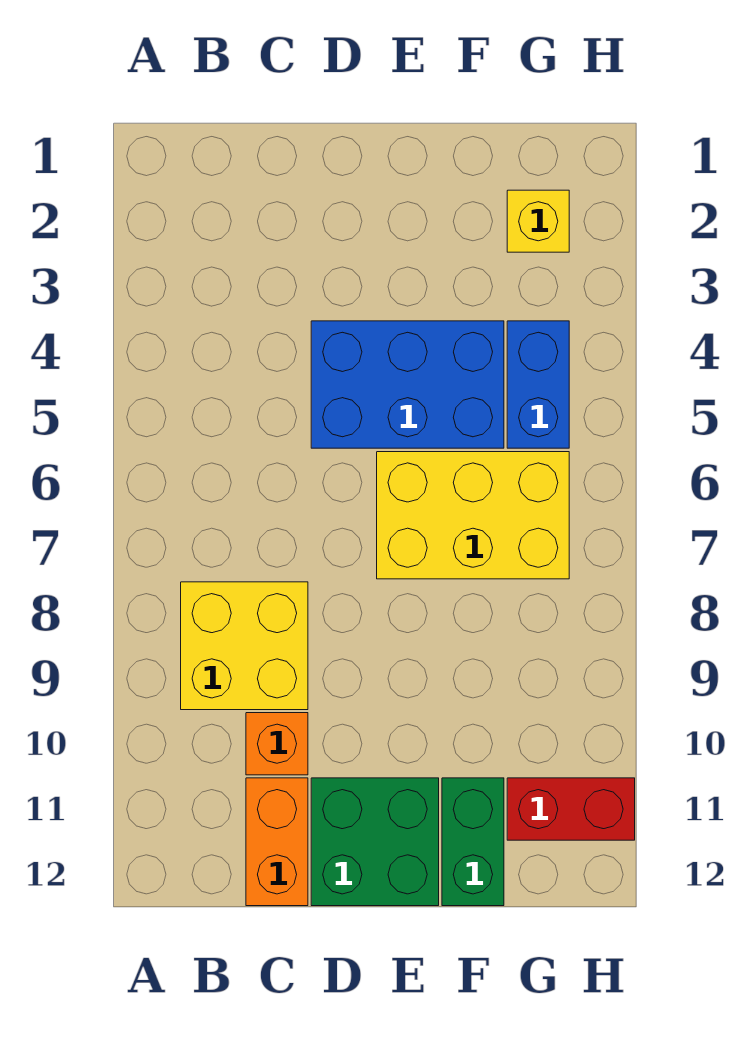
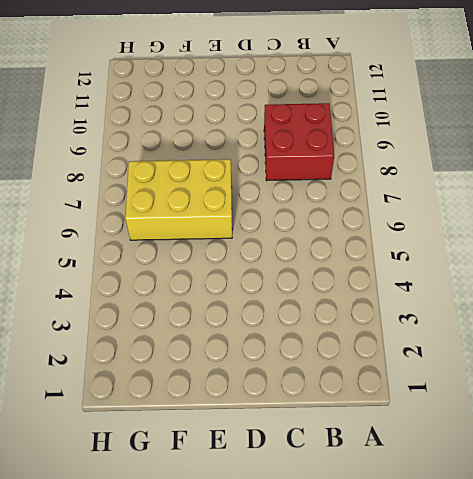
red brick B8:C9 level 1 -> yellow brick B8:C9 level 1
none -> orange brick C10 level 1
none -> orange brick C11:C12 level 1

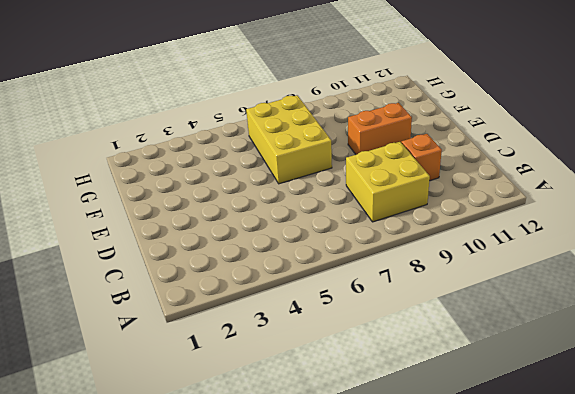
orange brick E9:E10 level 1 -> orange brick C11:C12 level 1
none -> blue brick D4:F5 level 1
none -> green brick D11:E12 level 1

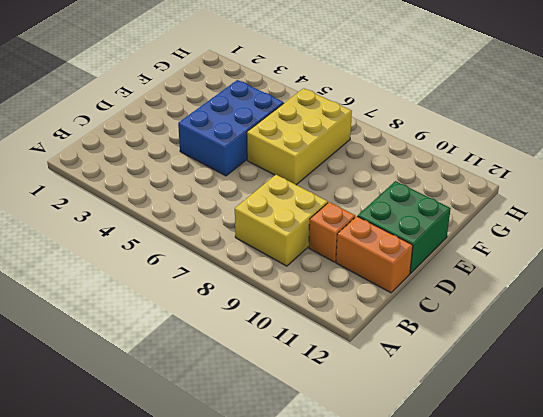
none -> green brick F11:F12 level 1
none -> yellow brick G2 level 1

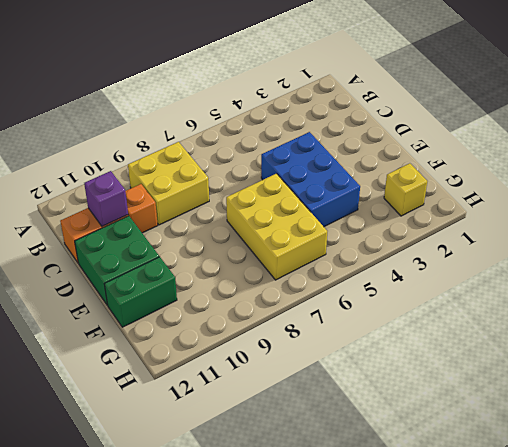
purple brick C11 level 2 -> none
none -> blue brick G4:G5 level 1
none -> red brick G11:H11 level 1

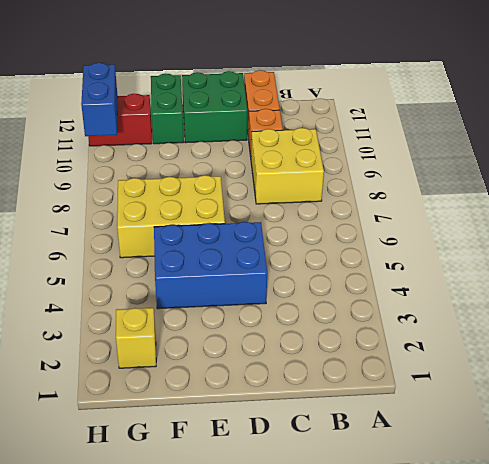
blue brick H10:H11 level 2 -> blue brick G4:G5 level 1

